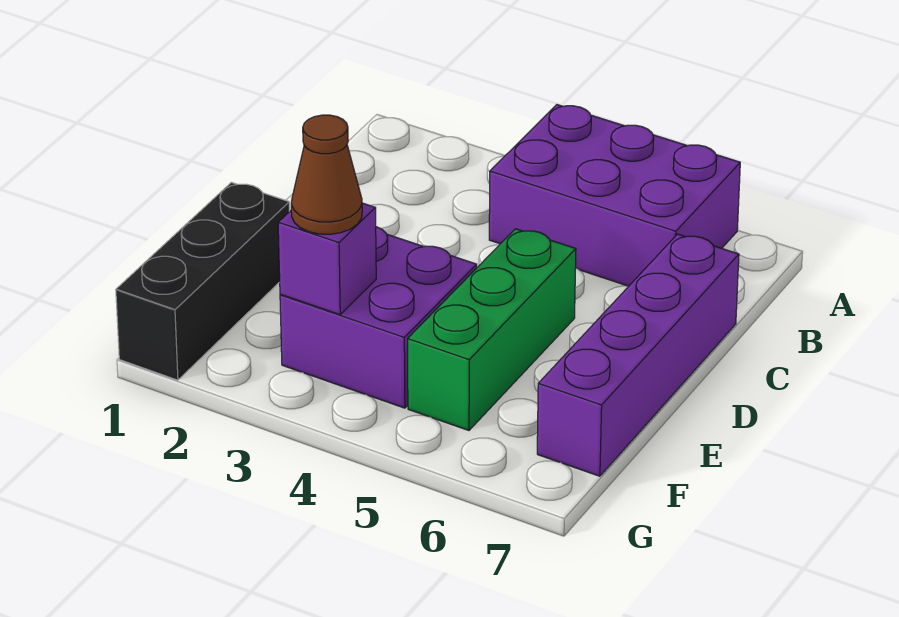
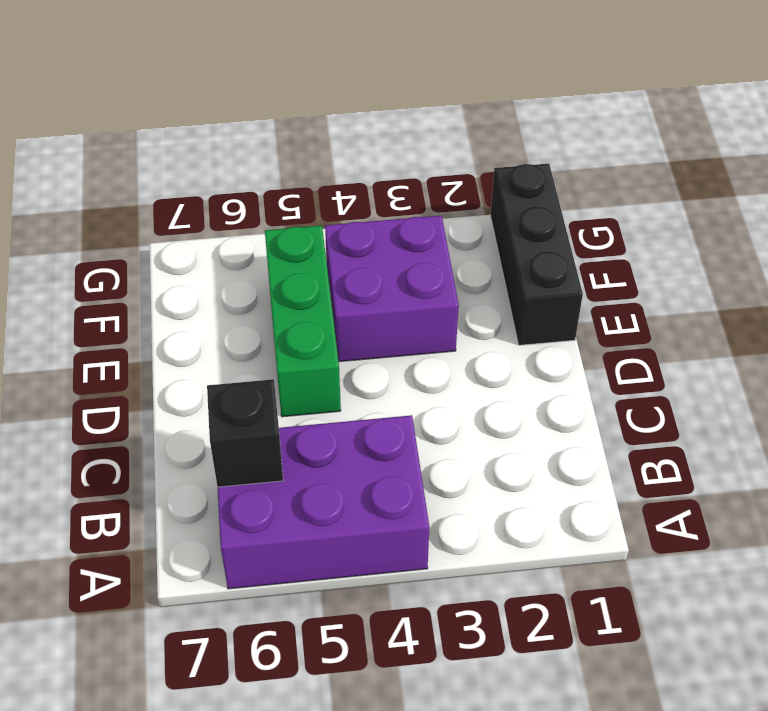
black brick B6 level 2 -> none
none -> purple brick C7:F7 level 1
none -> purple brick F3 level 2

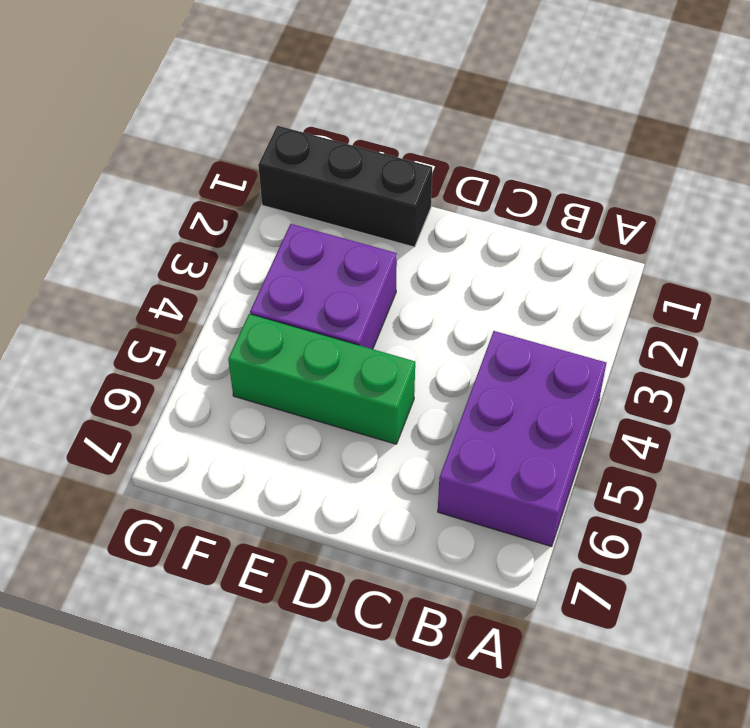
none -> purple brick C7:F7 level 1
none -> purple brick F3 level 2

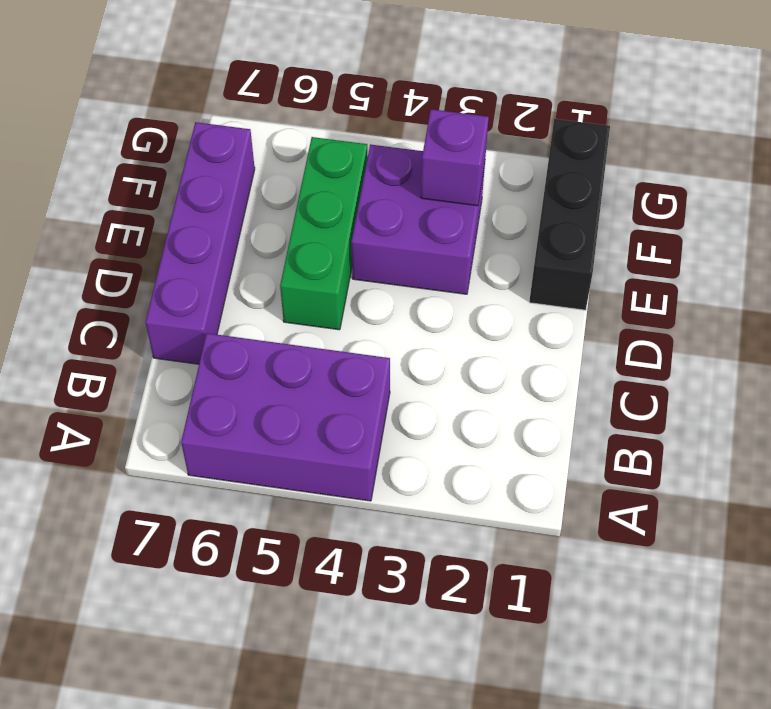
none -> brown cone F3 level 3

